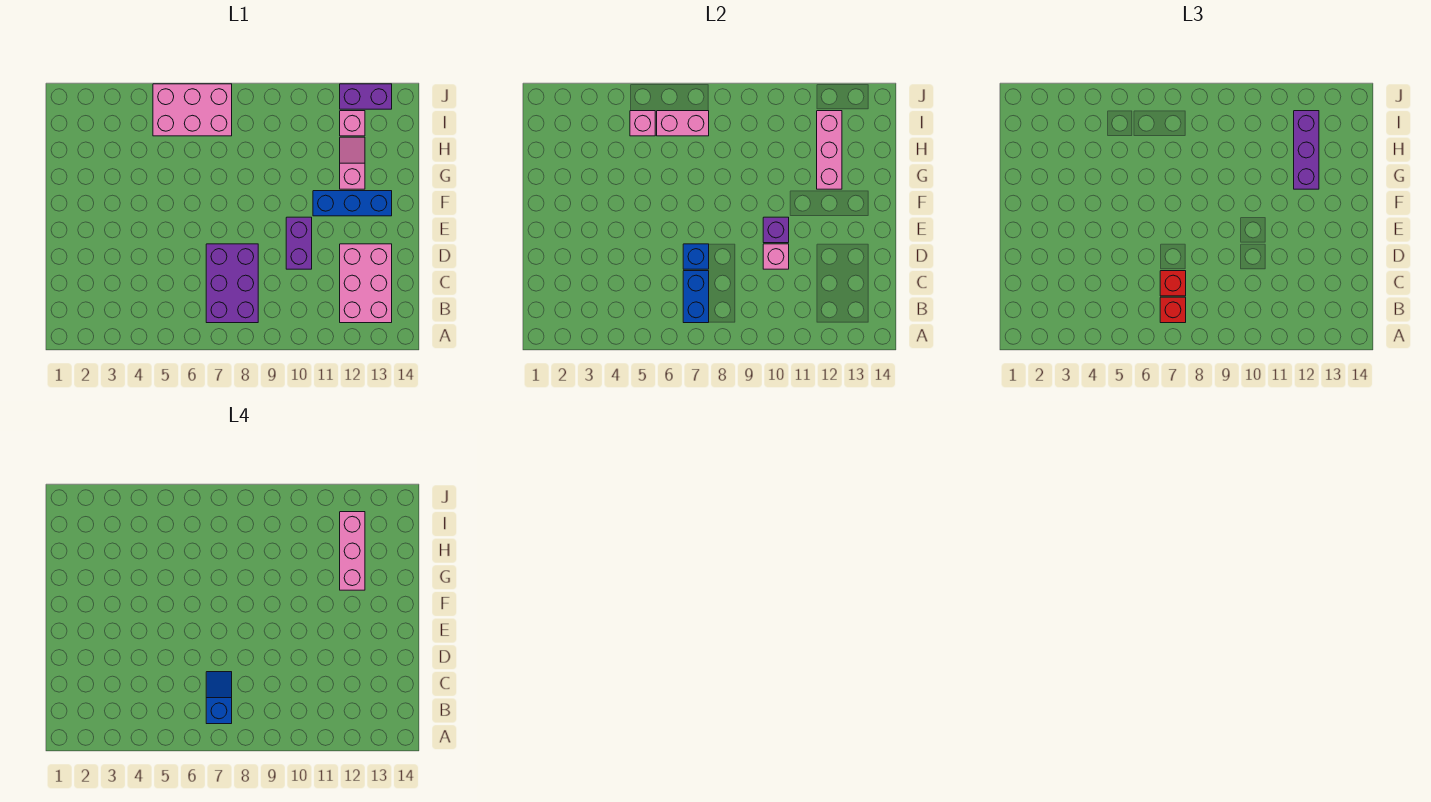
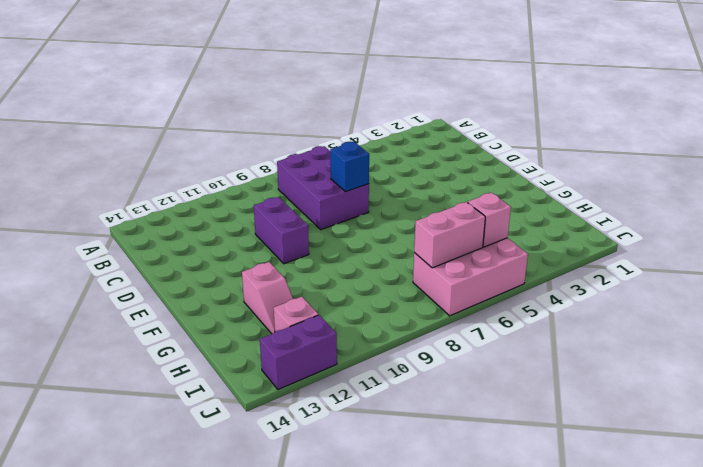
none -> pink brick B12:D13 level 1
none -> blue brick F11:F13 level 1
none -> blue brick B7:C7 level 2

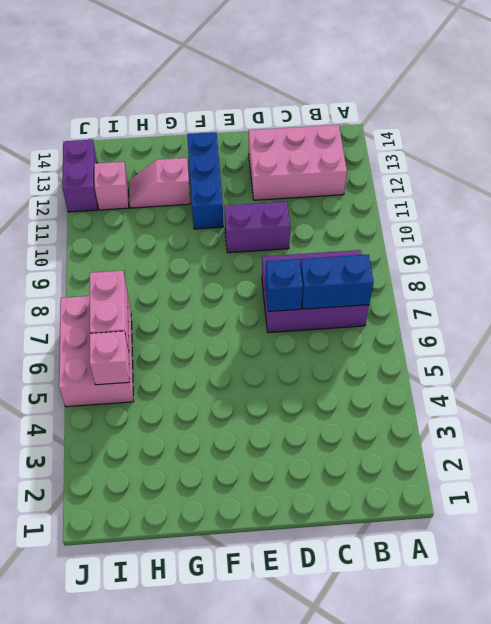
none -> pink brick D10 level 2
none -> purple brick E10 level 2
none -> pink brick G12:I12 level 2

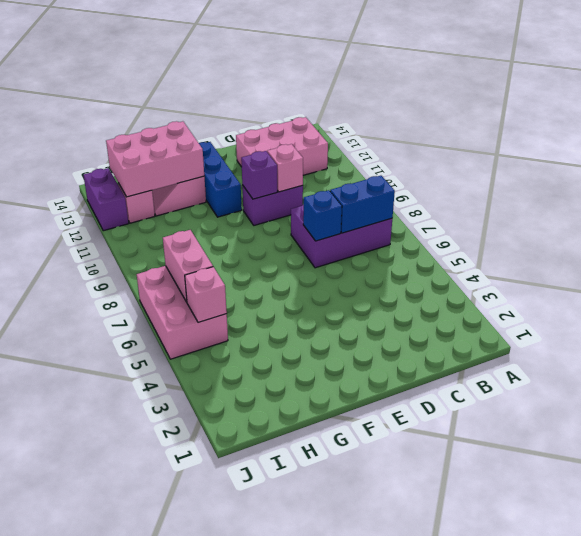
pink brick G12:I13 level 2 -> pink brick G12:I12 level 2
none -> red brick B7 level 3
none -> red brick C7 level 3
none -> purple brick G12:I12 level 3

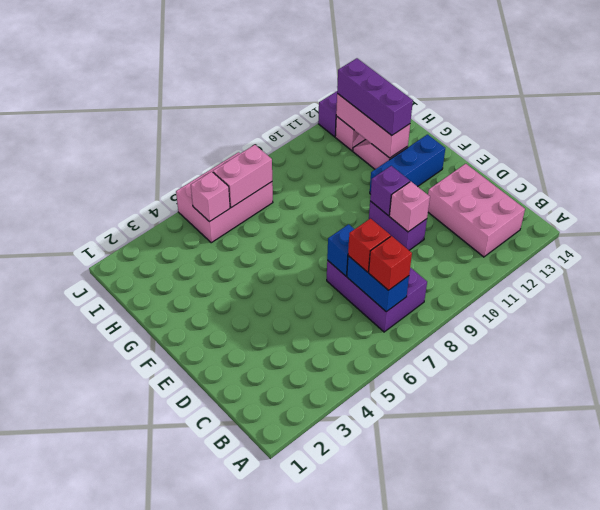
none -> blue slope B7:C7 level 4 top B
none -> pink brick G12:I12 level 4

